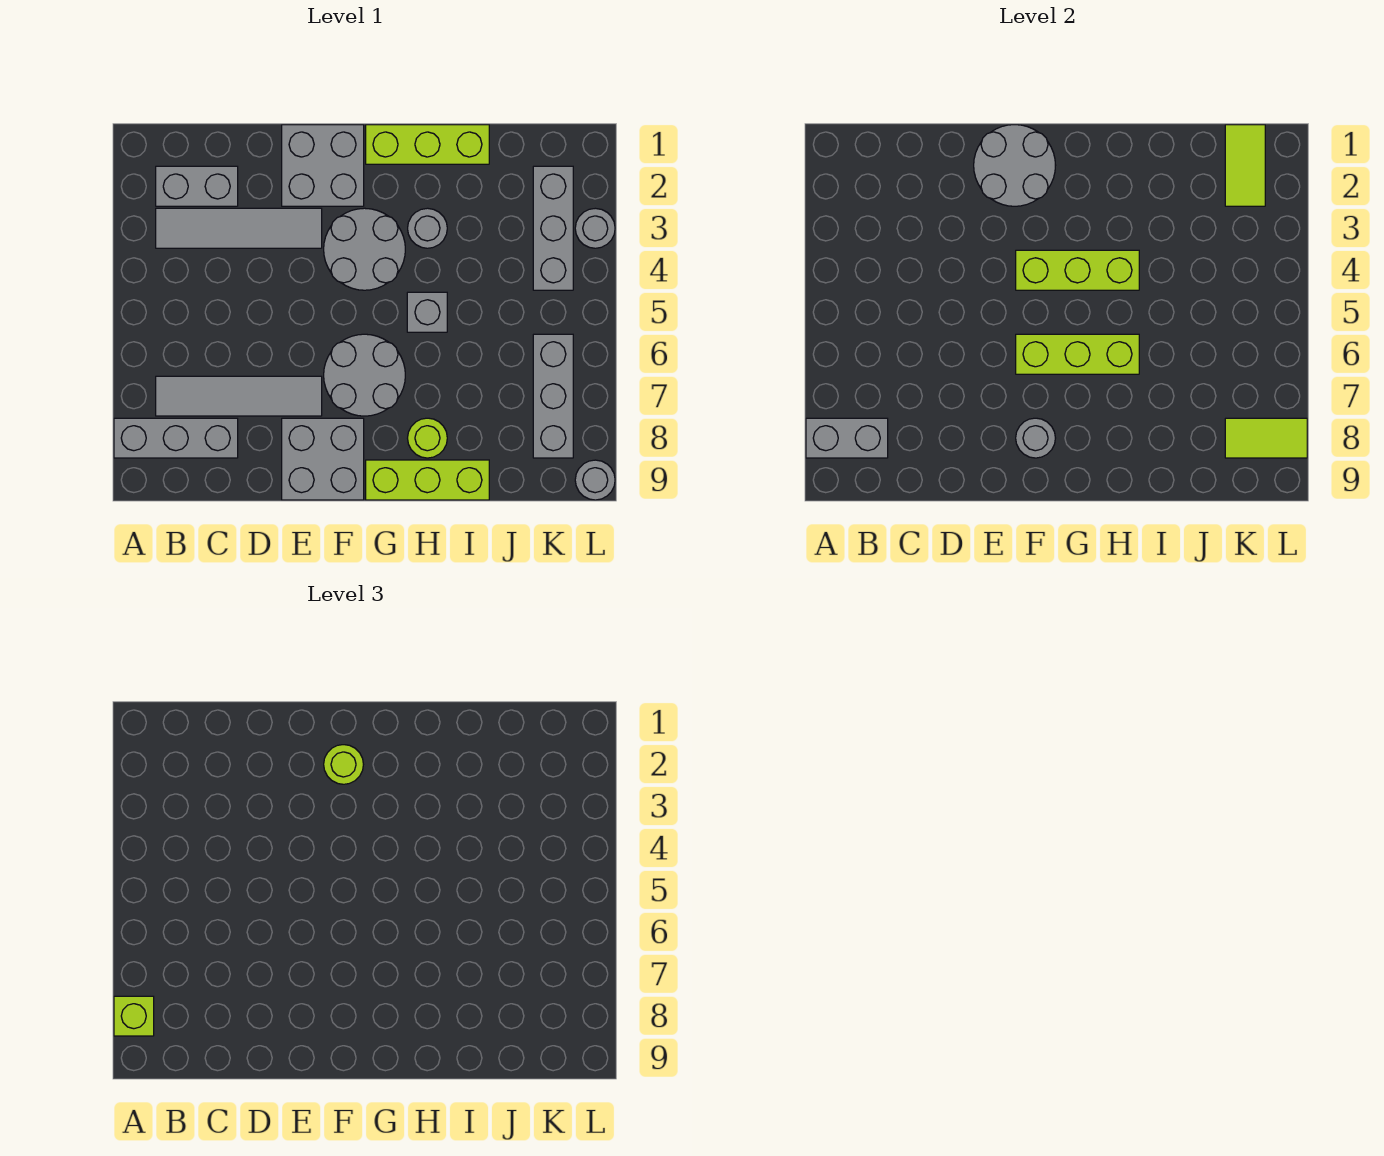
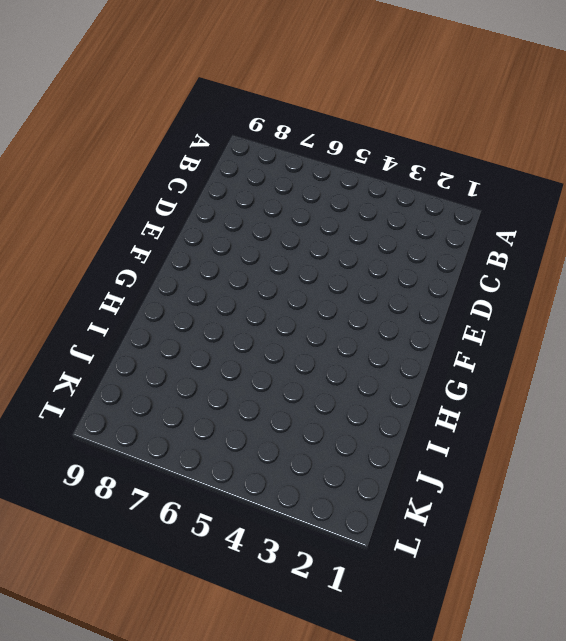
none -> grey brick A8:C8 level 1
none -> grey brick B2:C2 level 1
none -> grey tile B3:E3 level 1

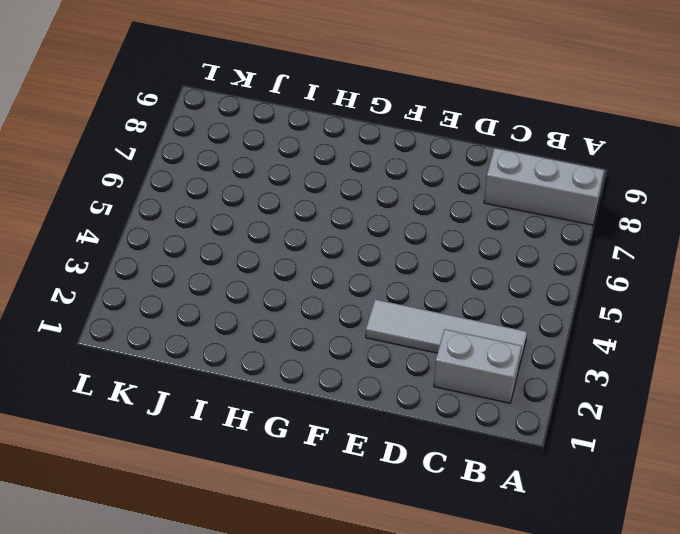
none -> grey tile B7:E7 level 1
none -> grey brick E1:F2 level 1
none -> grey brick E8:F9 level 1

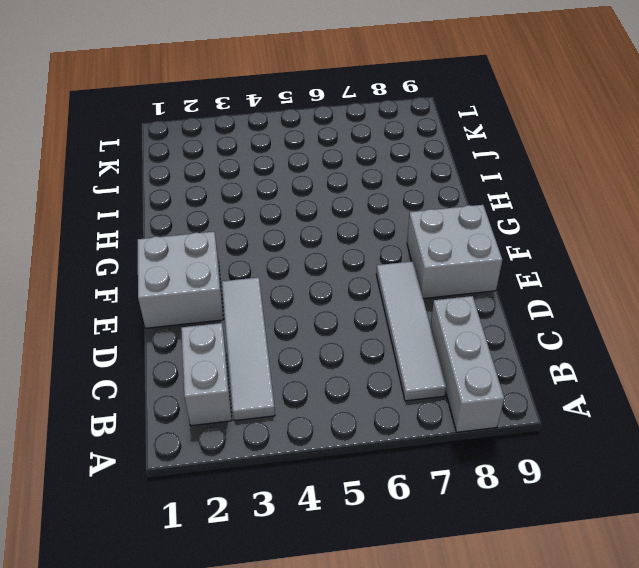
none -> grey round brick F3:G4 level 1
none -> grey round brick F6:G7 level 1
none -> lime brick G1:I1 level 1

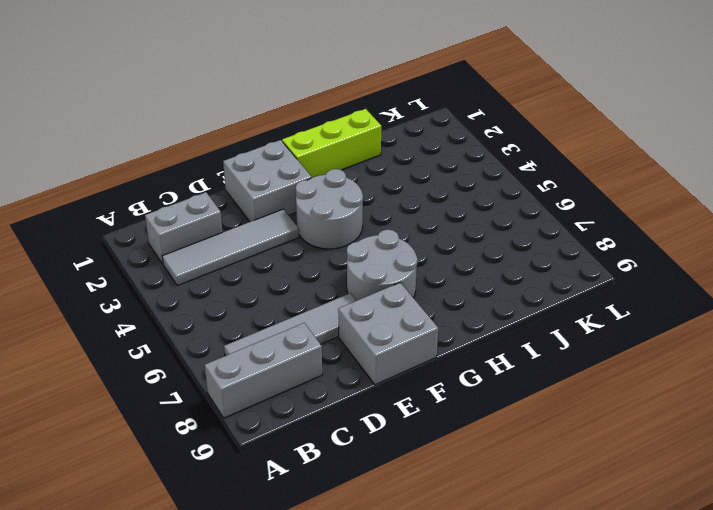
none -> lime brick G9:I9 level 1
none -> grey round brick H3 level 1
none -> grey brick H5 level 1

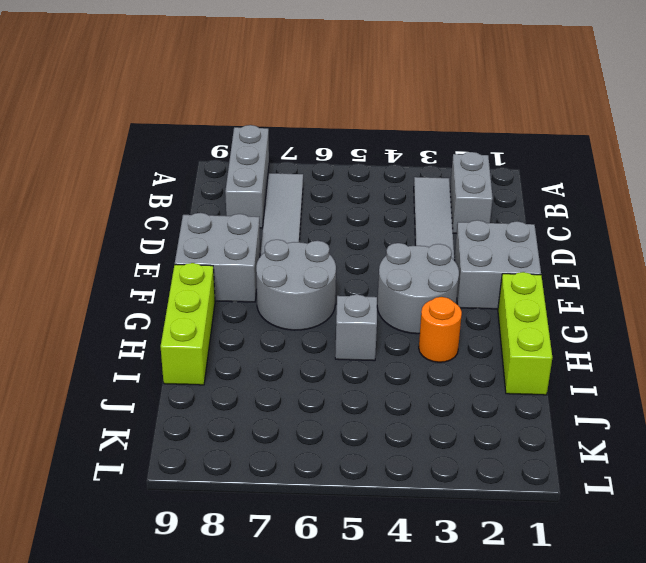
orange round brick H3 level 1 -> grey round brick H3 level 1
none -> lime round brick H8 level 1
none -> grey brick K2:K4 level 1
none -> grey brick K6:K8 level 1

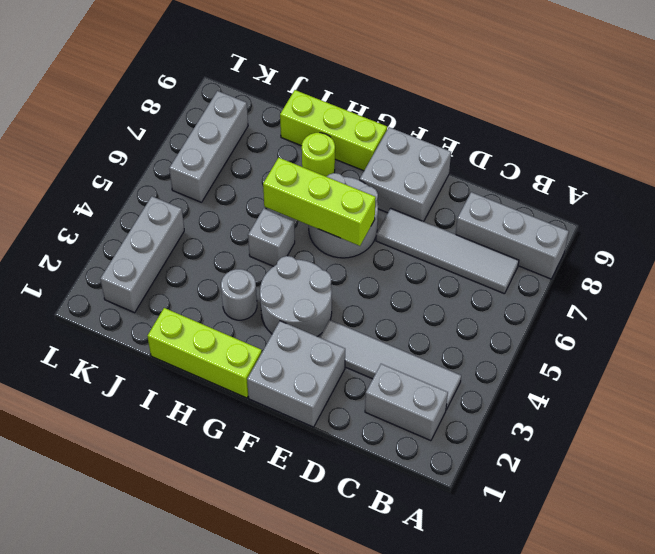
none -> grey round brick L3 level 1
none -> grey round brick L9 level 1
none -> grey brick A8:B8 level 2

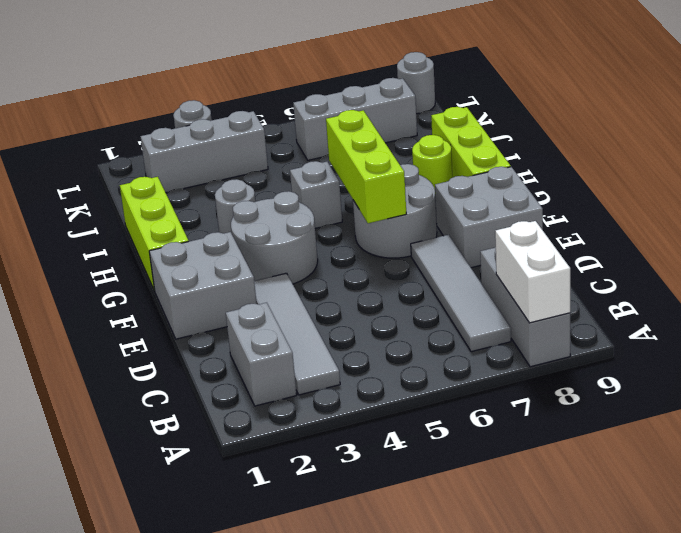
white brick A8:B8 level 2 -> grey brick A8:B8 level 2
none -> grey round brick E1:F2 level 2
none -> lime brick F4:H4 level 2
none -> grey round brick F8 level 2

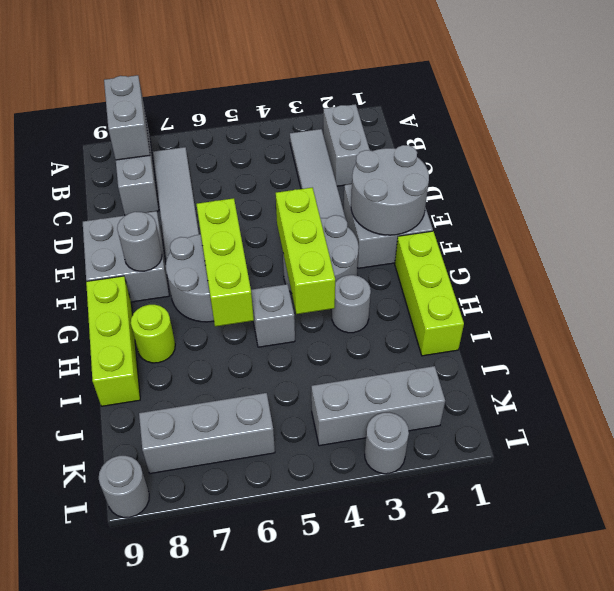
none -> lime tile K1:K2 level 2
none -> lime tile K8:L8 level 2
none -> lime brick A8 level 3

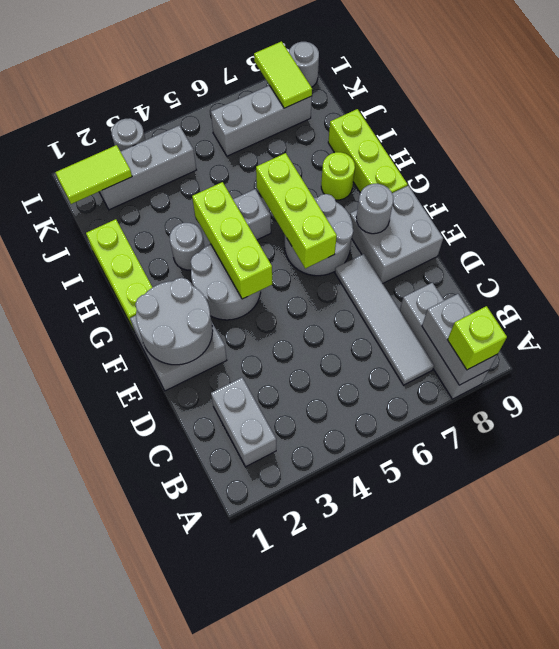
none -> grey tile B3:E3 level 1
none -> lime round brick F2 level 3

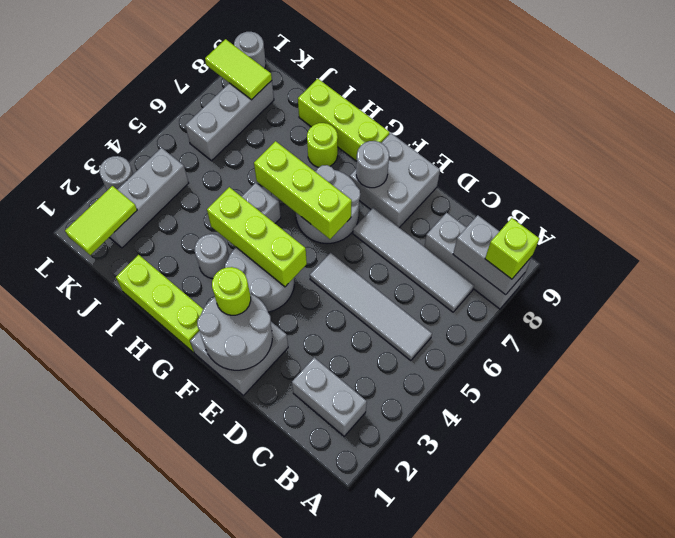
grey tile B5:E5 level 1 -> grey tile B3:E3 level 1

